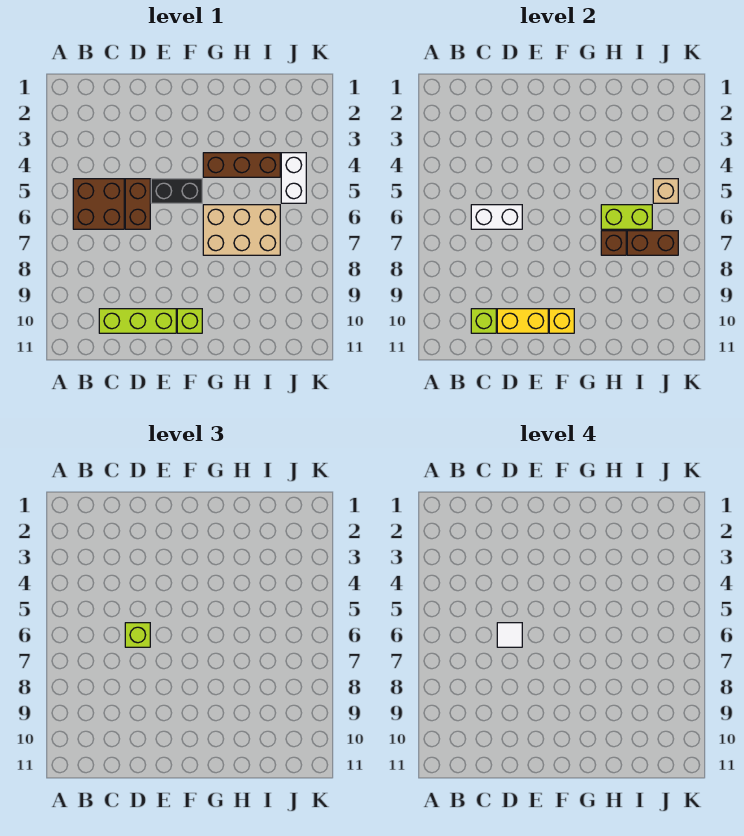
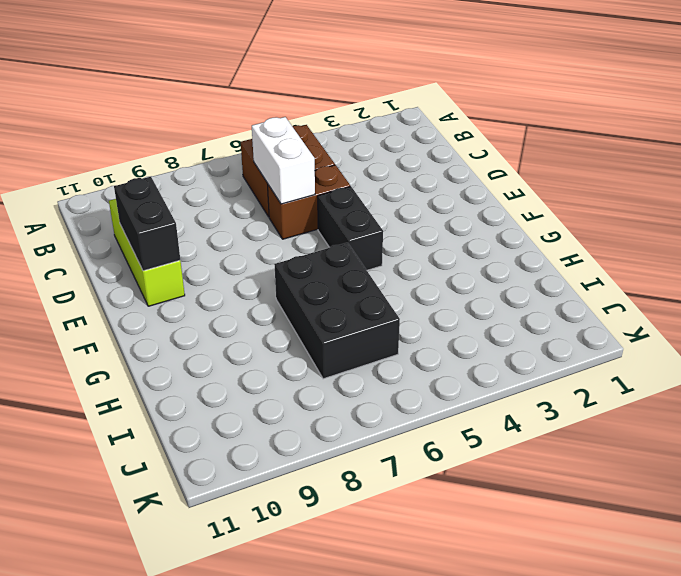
black brick D10:E10 level 2 -> yellow brick D10:E10 level 2
black brick G6:I7 level 1 -> tan brick G6:I7 level 1
none -> lime brick F10 level 1
none -> brown brick G4:I4 level 1
none -> white brick J4:J5 level 1

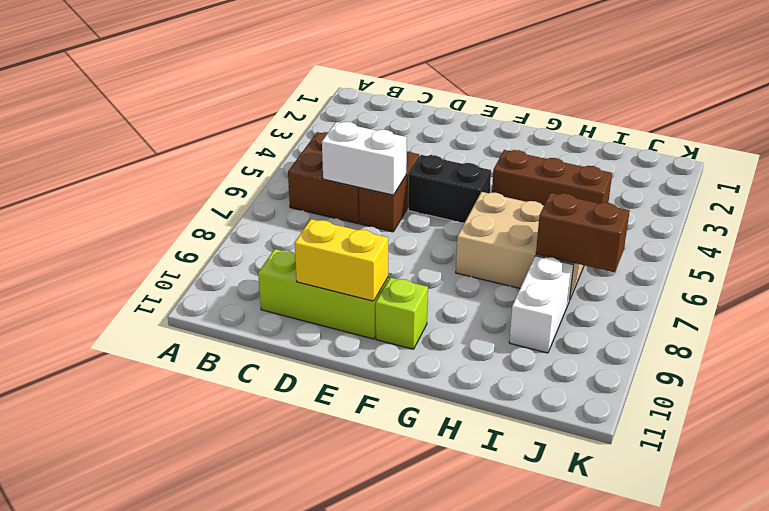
white brick I8:I9 level 1 -> white brick J4:J5 level 1
none -> lime brick C10 level 2
none -> yellow brick F10 level 2
none -> lime brick H6:I6 level 2

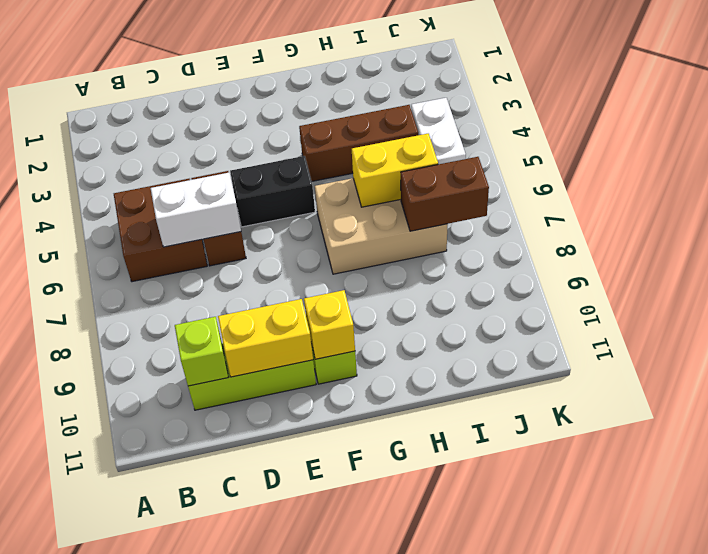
yellow brick H6:I6 level 2 -> lime brick H6:I6 level 2
none -> brown brick H7 level 2
none -> tan brick J5 level 2
none -> lime brick D6 level 3

